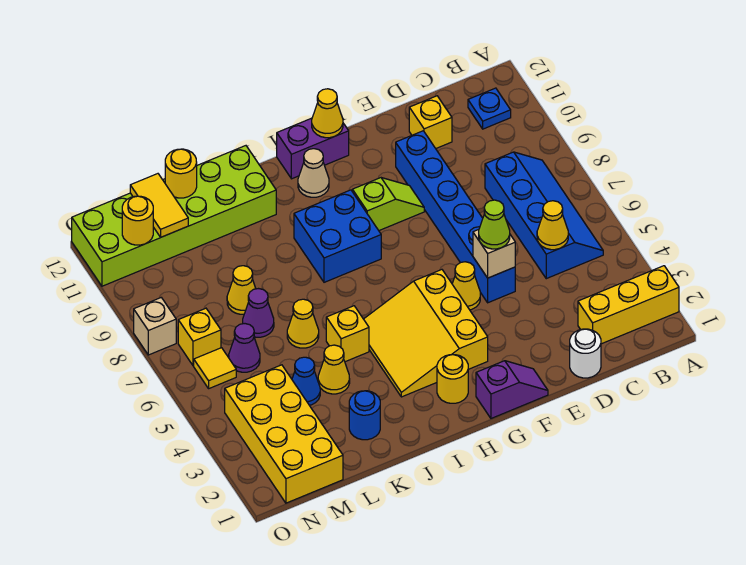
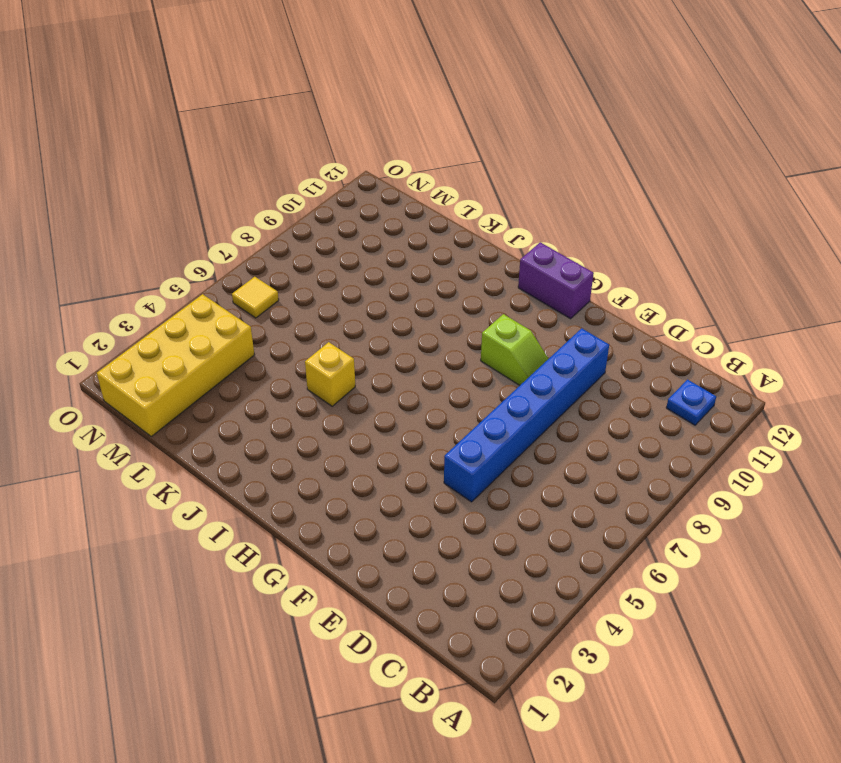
none -> yellow brick A2:C2 level 1
none -> blue slope B5:C8 level 1 top C
none -> white round brick D1 level 1
none -> yellow brick D11 level 1

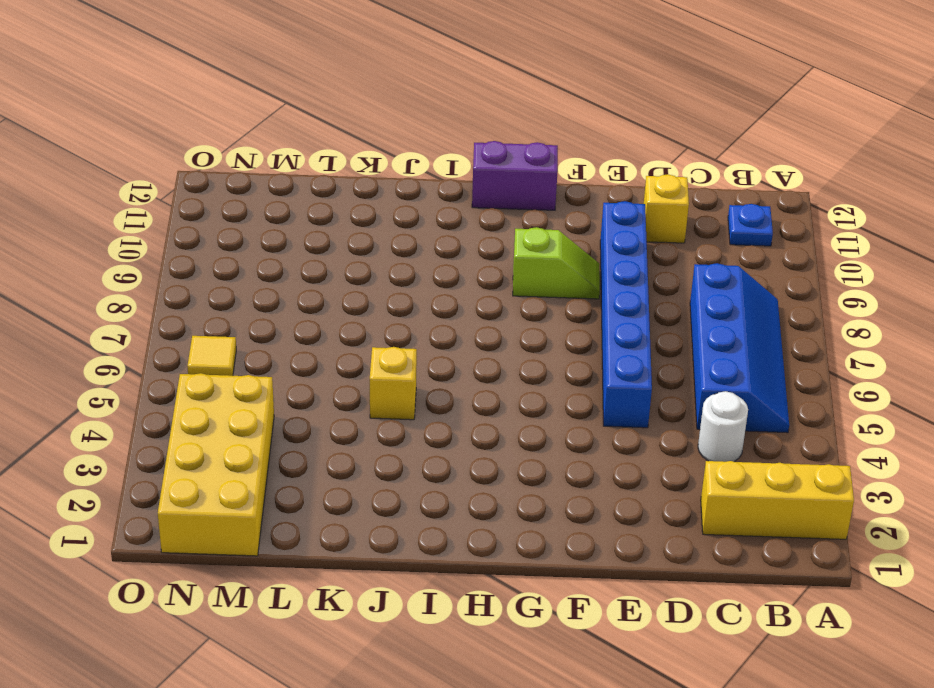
white round brick C4 level 1 -> white round brick D1 level 1
none -> purple slope F1:G1 level 1 top G
none -> yellow cone F5 level 1
none -> yellow slope G3:I5 level 1 top G
none -> yellow round brick H2 level 1

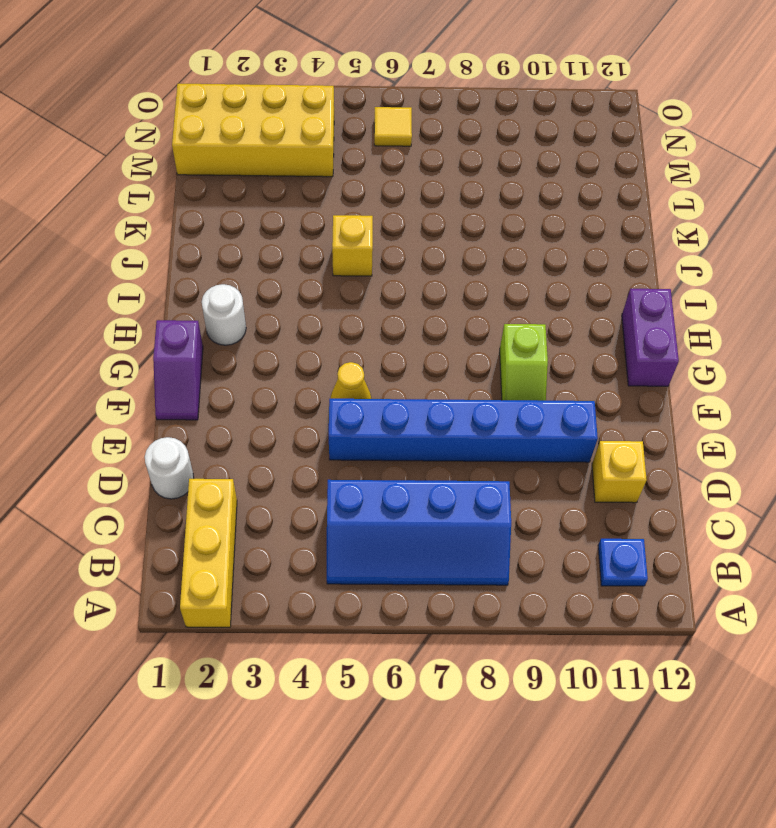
white round brick H2 level 1 -> yellow round brick H2 level 1
none -> yellow slope G3:I5 level 1 top G
none -> blue brick H8:I9 level 1
none -> tan cone H11 level 1
none -> lime brick J11:O12 level 1

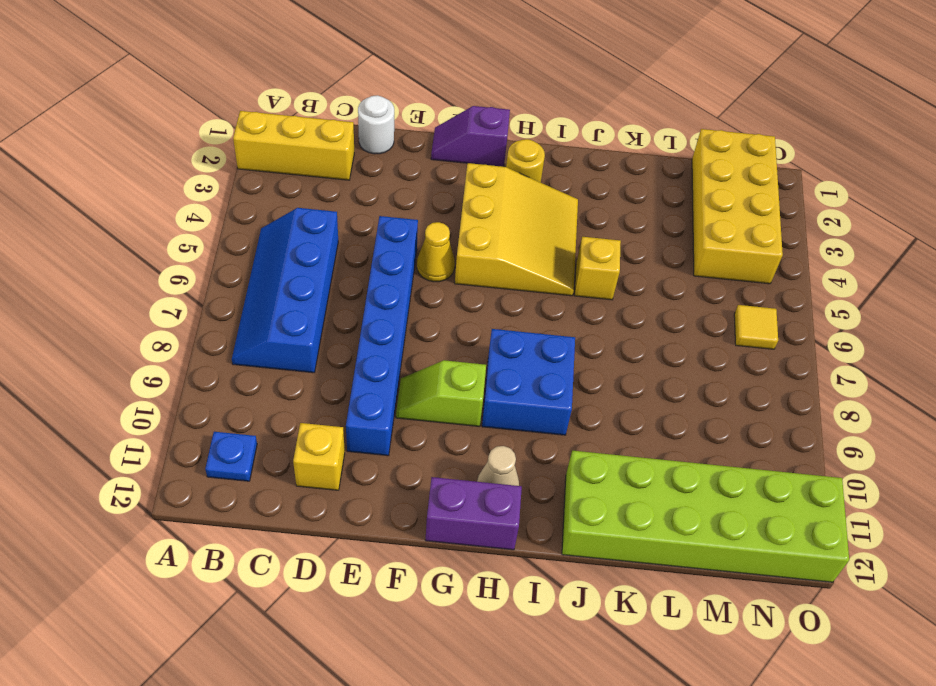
none -> blue round brick K2 level 1
none -> yellow cone K4 level 1
none -> yellow cone K6 level 1
none -> blue cone L4 level 1

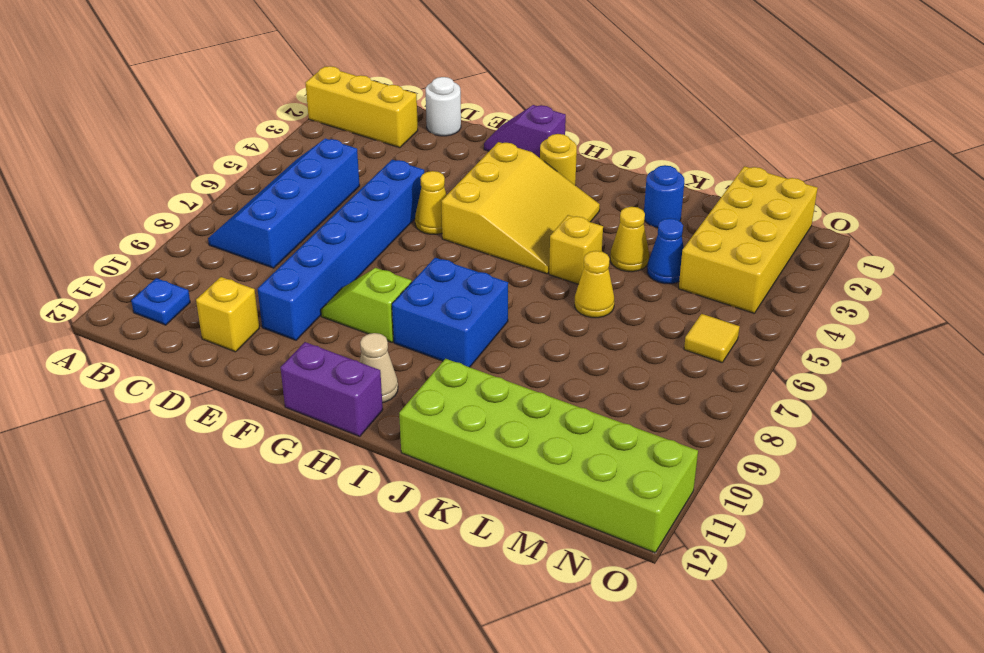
none -> purple cone L7 level 1
none -> yellow cone L8 level 1
none -> purple cone M6 level 1
none -> yellow brick N7 level 1

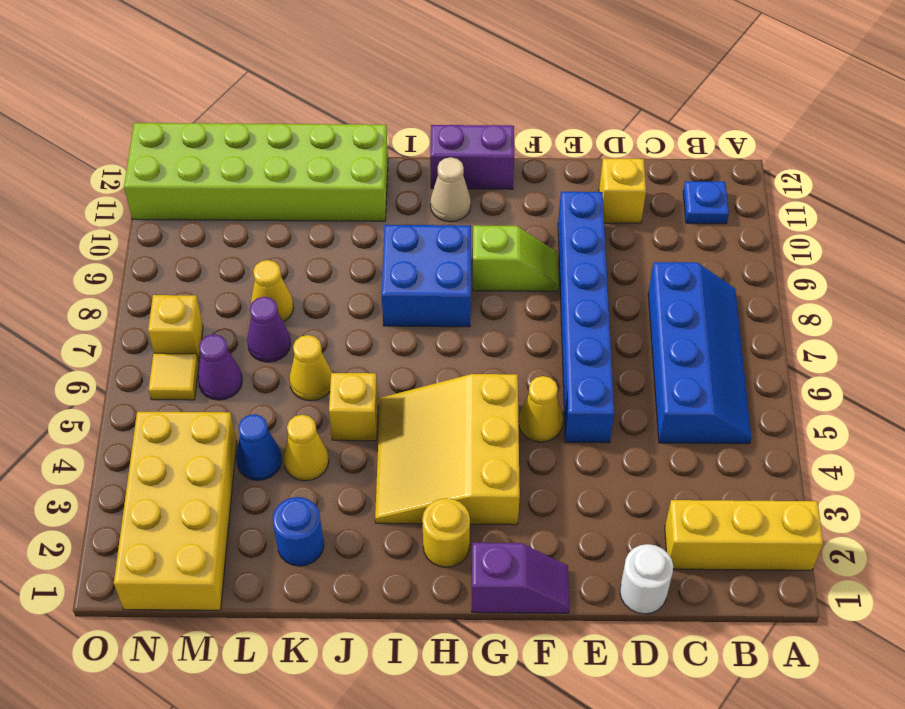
none -> tan brick O8 level 1
none -> yellow cone C5 level 2
none -> tan brick E5 level 2
none -> yellow cone G12 level 2

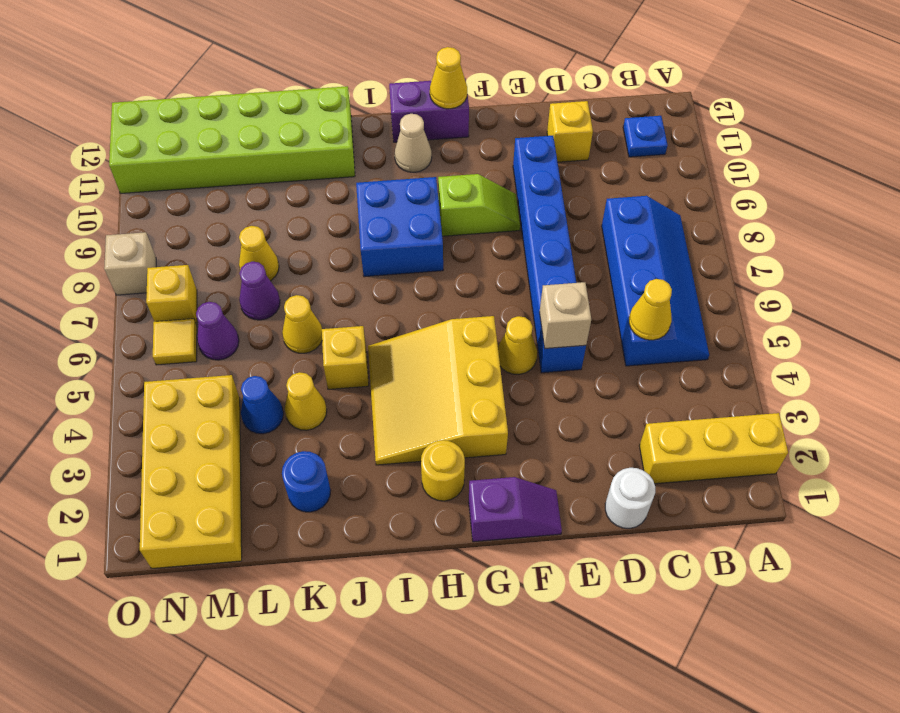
none -> yellow round brick L12 level 2
none -> yellow tile M11:M12 level 2
none -> yellow round brick N11 level 2
none -> lime cone E5 level 3

